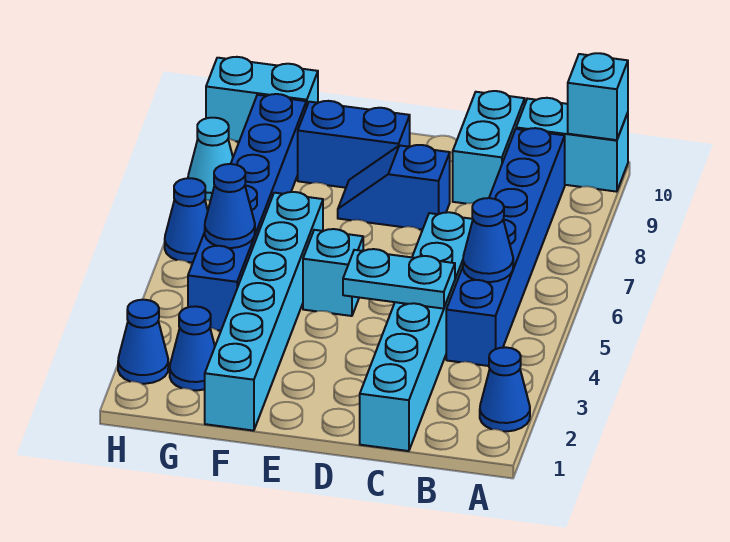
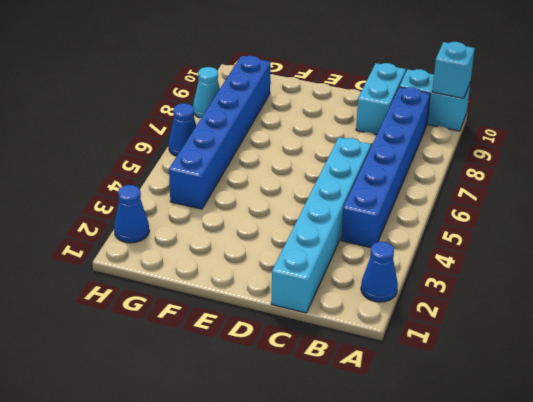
none -> blue slope D8:E8 level 1 top D
none -> cyan brick E5 level 1
none -> blue brick E9:F9 level 1

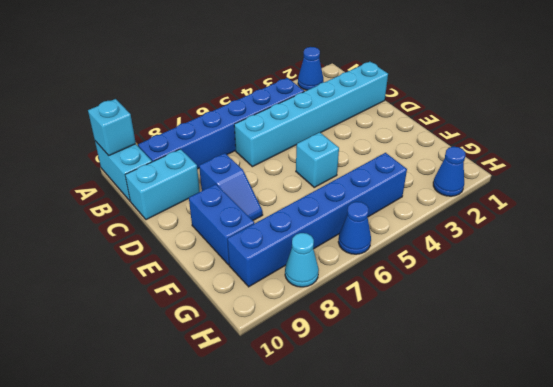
none -> cyan brick F1:F6 level 1
none -> blue cone G2 level 1
none -> cyan brick G10:H10 level 1

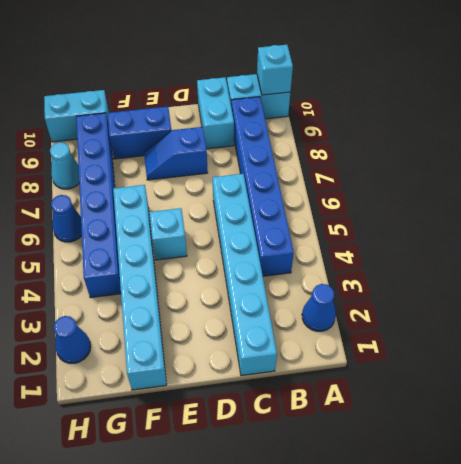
none -> blue cone G2 level 1
none -> blue cone B5 level 2
none -> cyan plate C4:D4 level 2

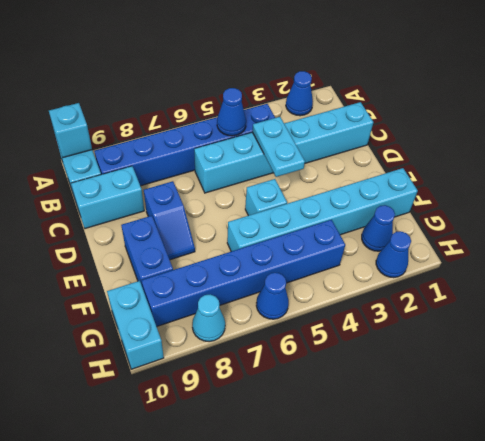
none -> blue cone G5 level 2

